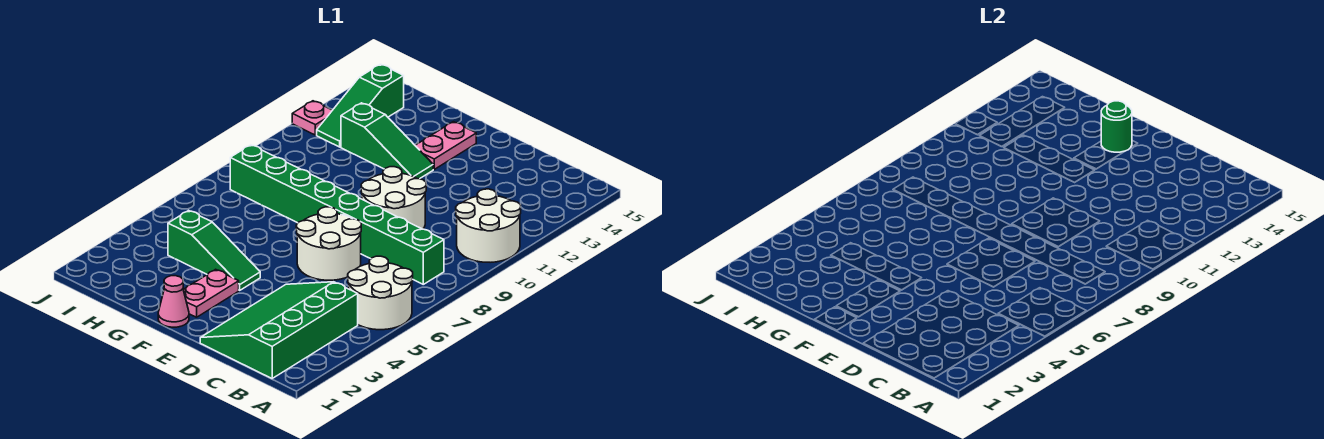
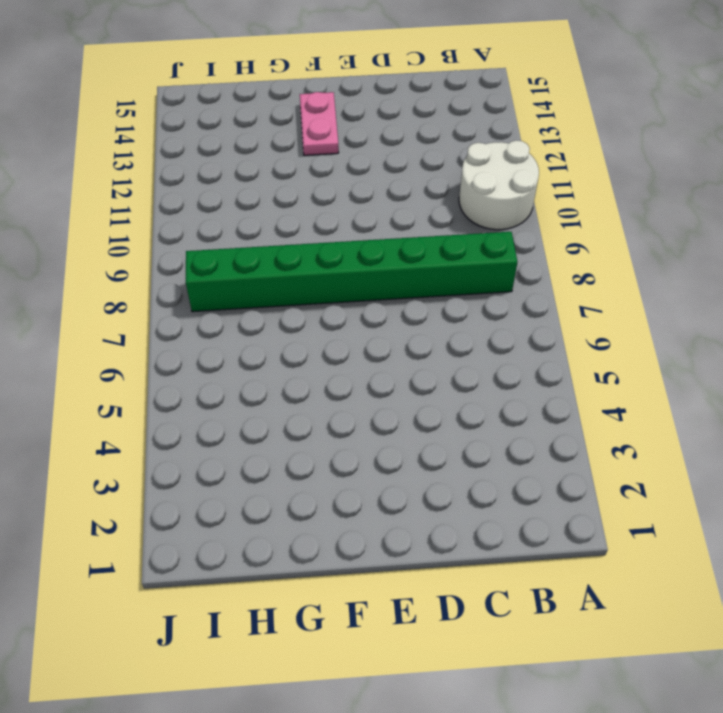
none -> white round brick A5:B6 level 1
none -> green slope B1:D4 level 1 top B
none -> white round brick D6:E7 level 1

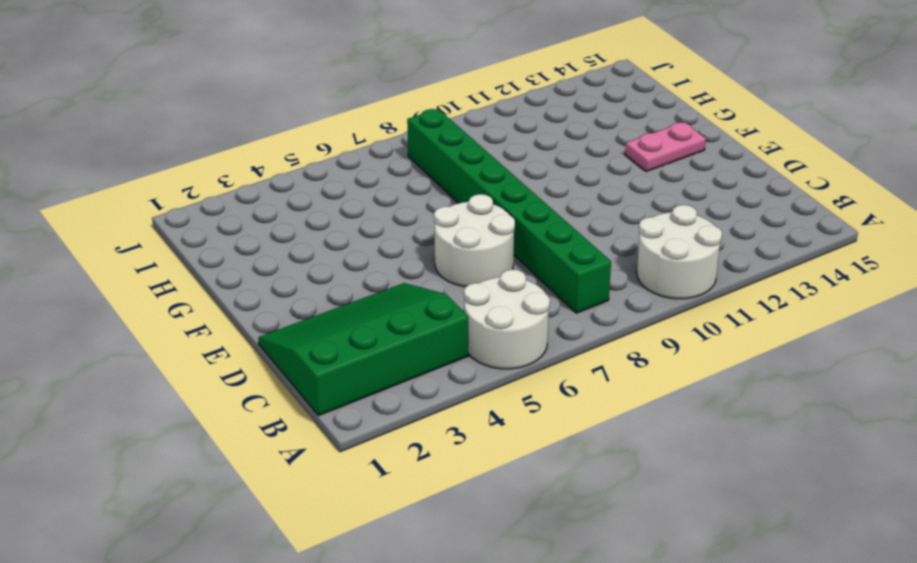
none -> white round brick D9:E10 level 1
none -> pink cone F1 level 1
none -> pink plate F2:F3 level 1

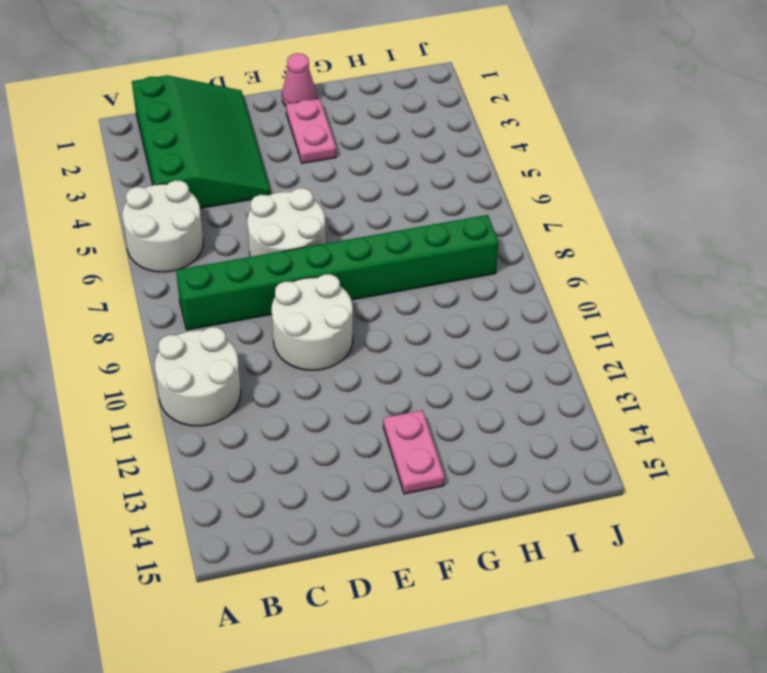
none -> green slope F4:H4 level 1 top H
none -> green slope F12:H12 level 1 top H
none -> green slope I12:I14 level 1 top 14

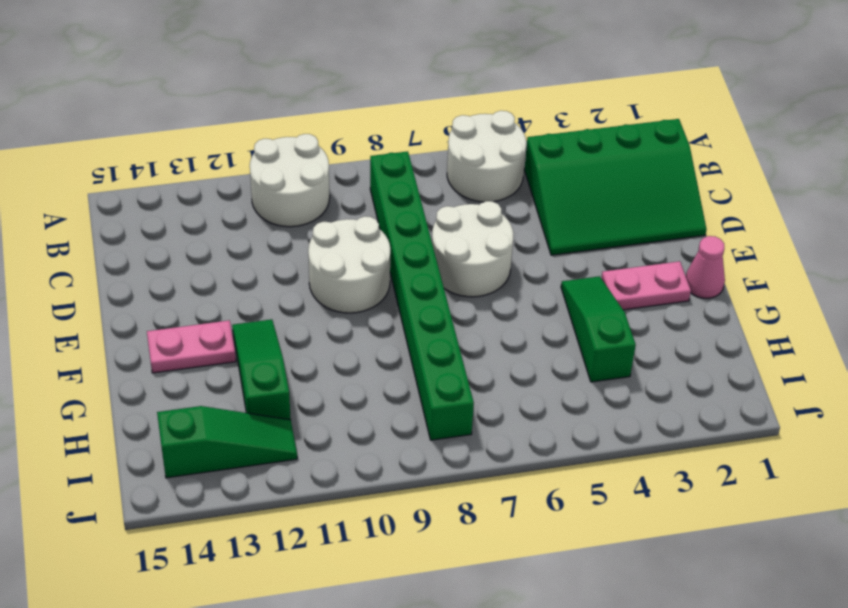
none -> pink plate J12 level 1
none -> green round brick F14 level 2

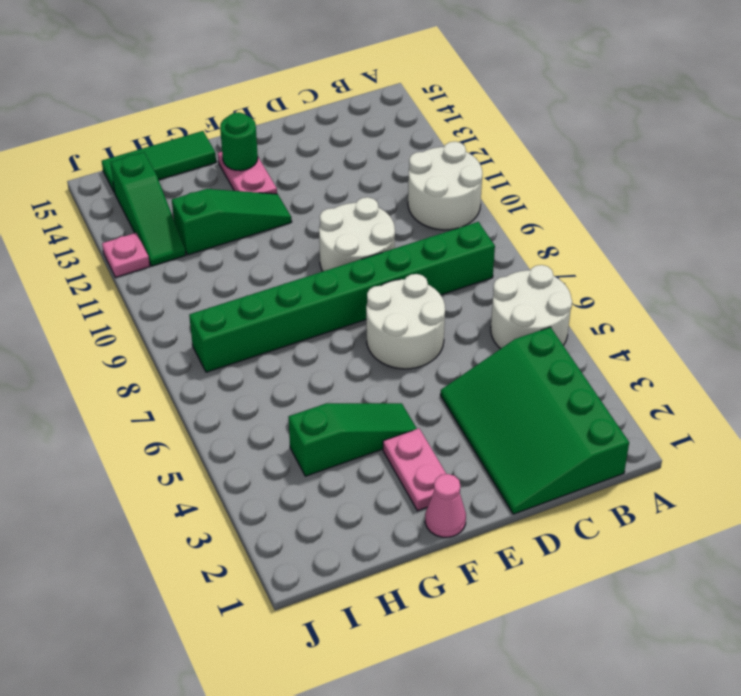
green tile G15:I15 level 1 -> none

